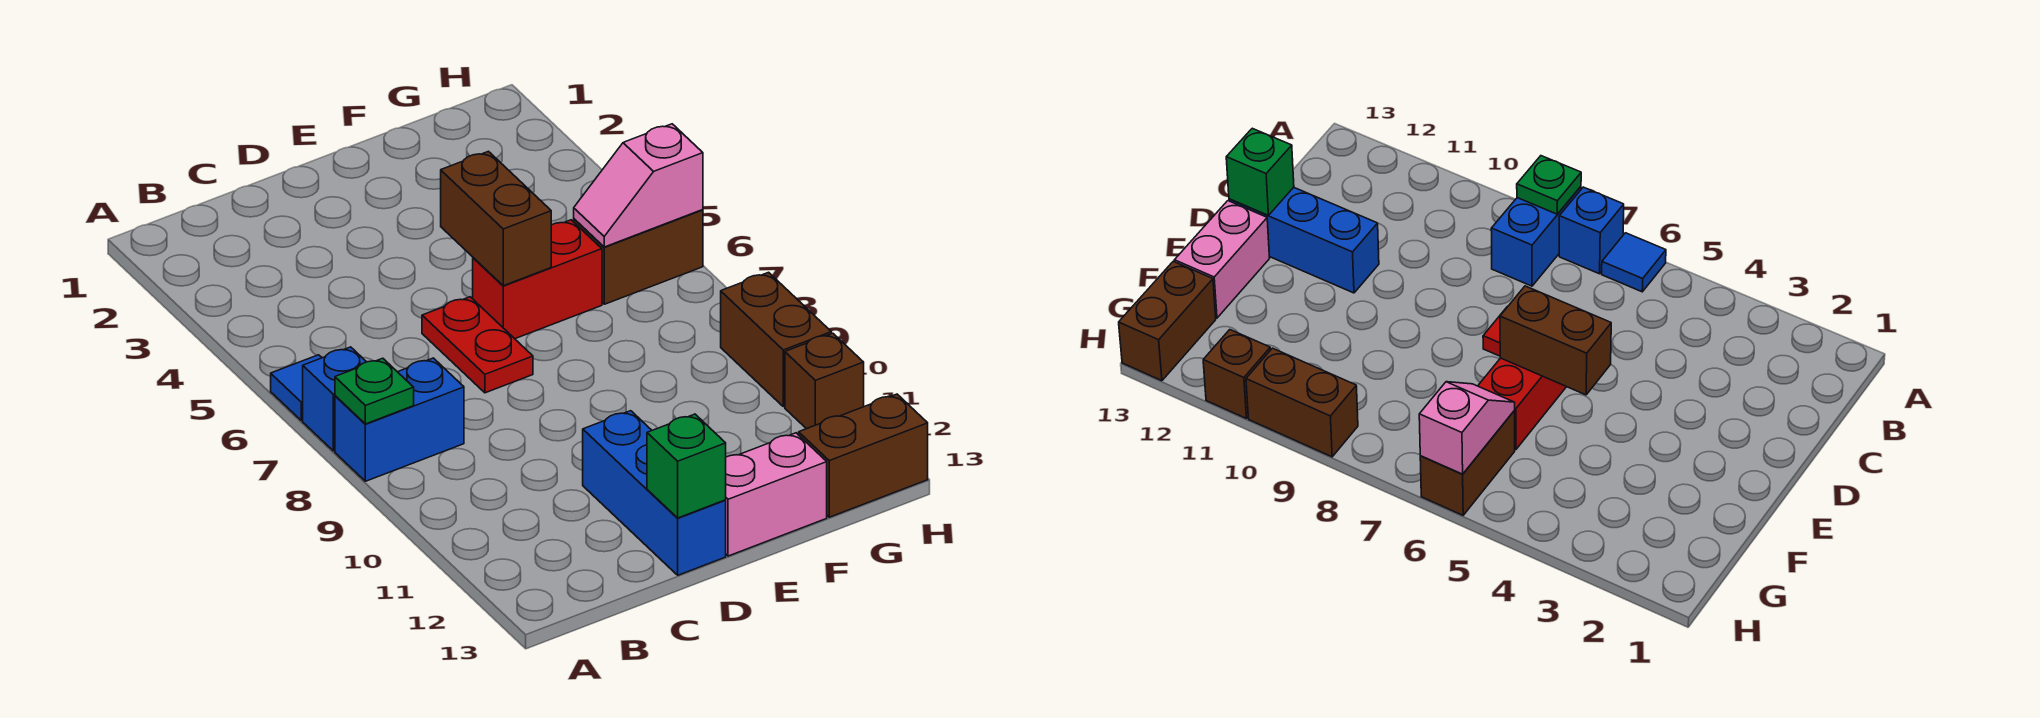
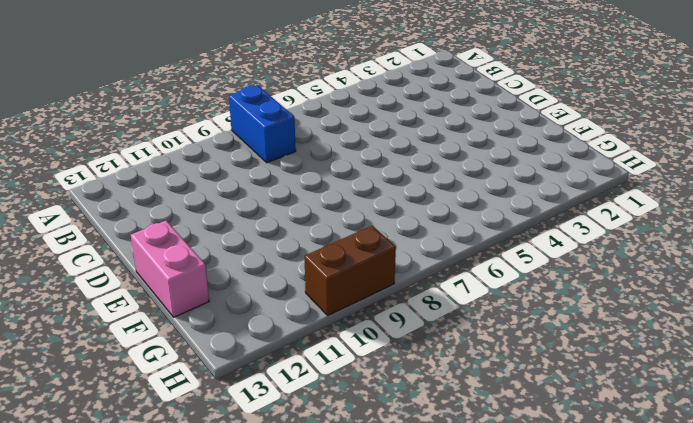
none -> blue tile A6 level 1
none -> blue brick A7 level 1
none -> red plate D6:D7 level 1

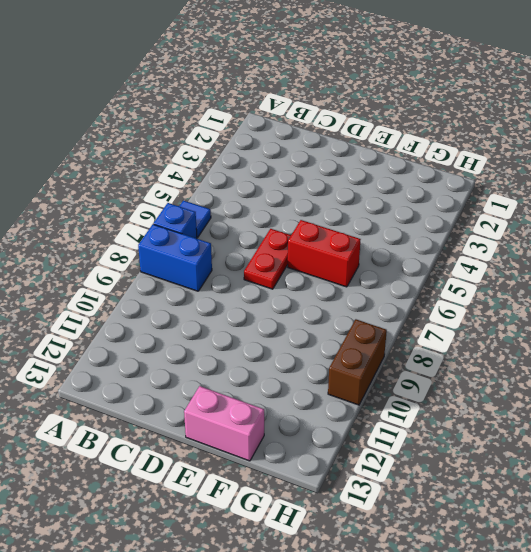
none -> blue brick D11:D13 level 1
none -> brown brick G6:H6 level 1
none -> brown brick G13:H13 level 1

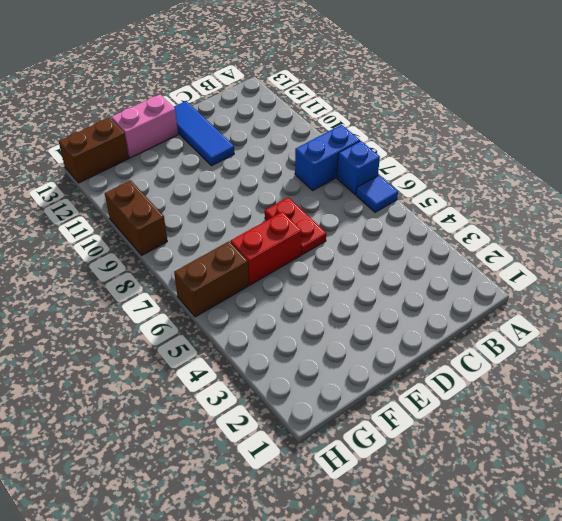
blue tile D11:D13 level 1 -> blue brick D11:D13 level 1
none -> brown brick H11 level 1
none -> green plate A8 level 2
none -> green brick D13 level 2

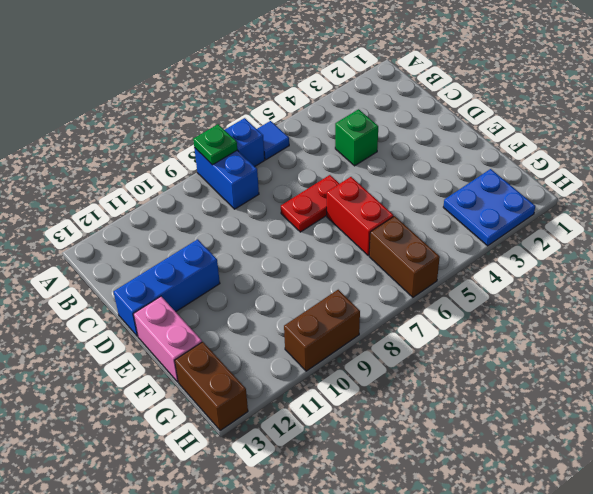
green brick C4 level 1 -> green brick D13 level 2
blue plate G2:H3 level 1 -> none
none -> brown brick H11 level 1
none -> brown brick E5:E6 level 2
none -> pink slope G6:H6 level 2 top H

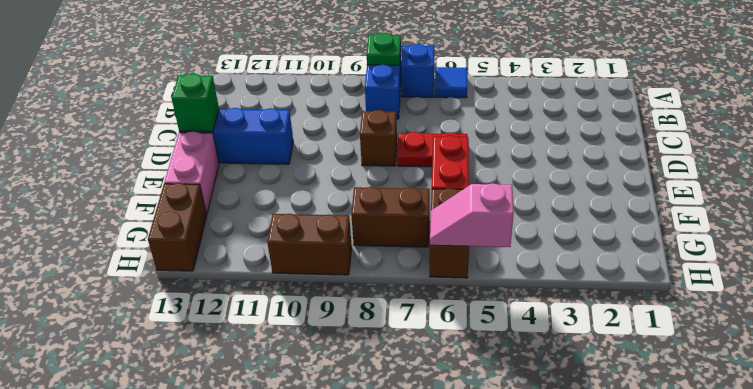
brown brick D8 level 1 -> brown brick H11 level 1
brown brick G7:G8 level 1 -> brown brick E5:E6 level 2
pink slope H5:H6 level 2 top 5 -> pink slope G6:H6 level 2 top H

